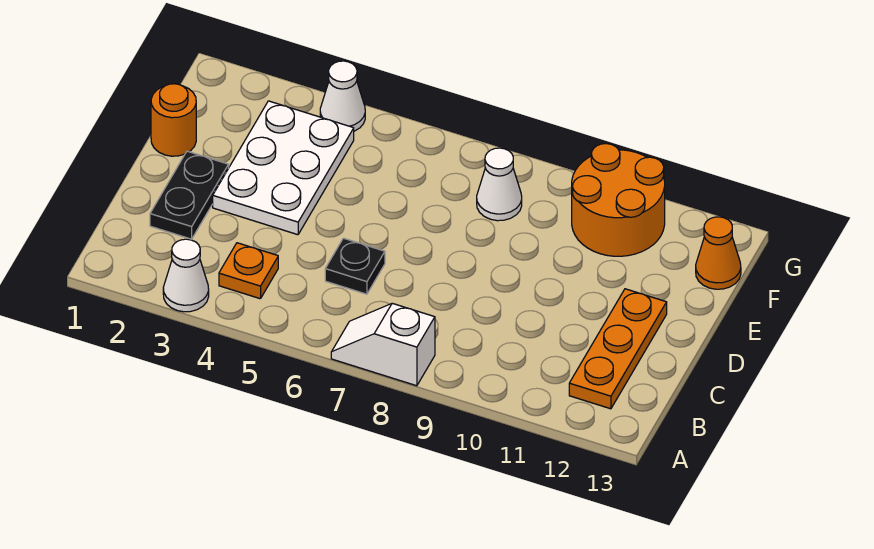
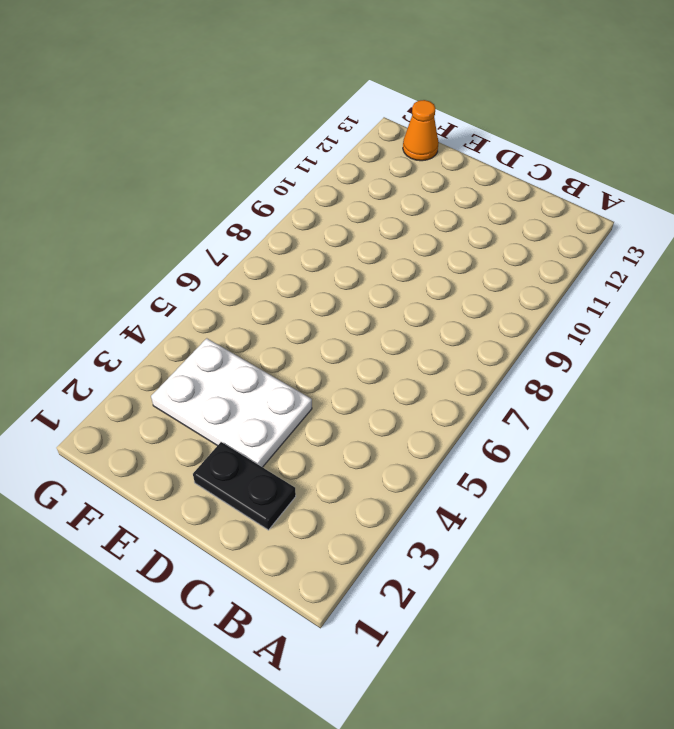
none -> white cone A3 level 1
none -> white slope A7:A8 level 1 top 8
none -> orange plate B4 level 1

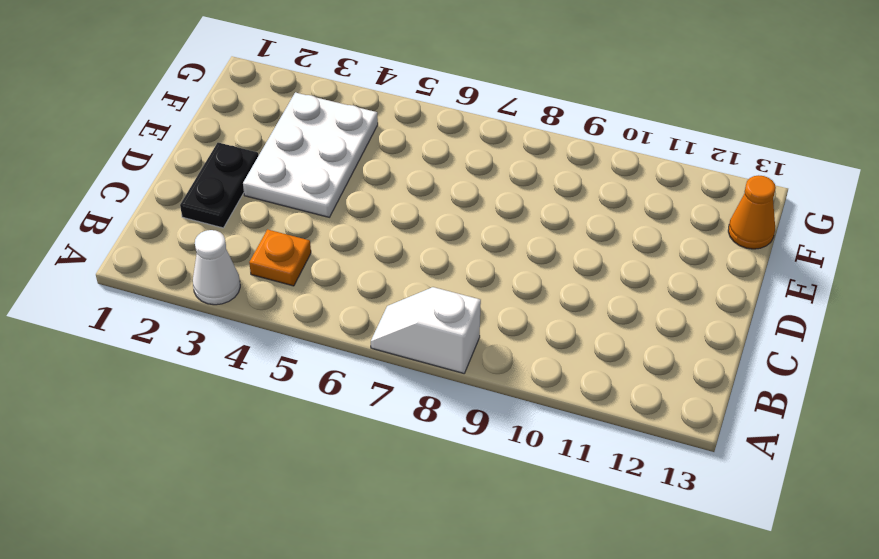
none -> orange plate B12:D12 level 1
none -> black plate C6 level 1
none -> orange round brick E1 level 1

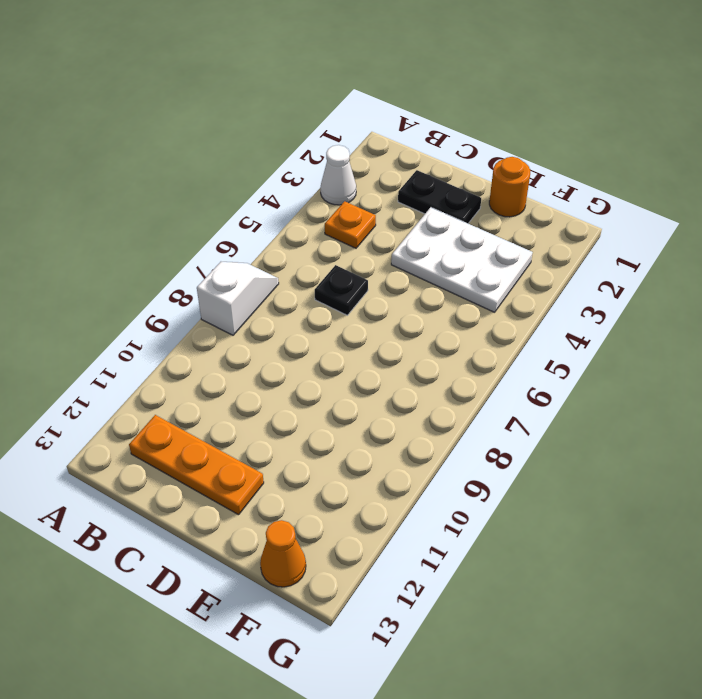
none -> white cone F8 level 1
none -> orange round brick F10:G11 level 1
none -> white cone G4 level 1

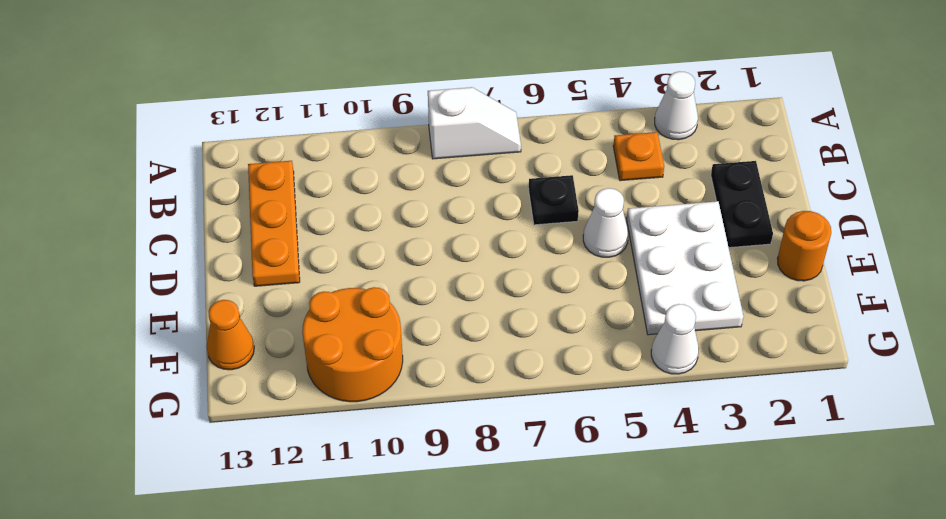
white cone D5 level 1 -> white cone F8 level 1

